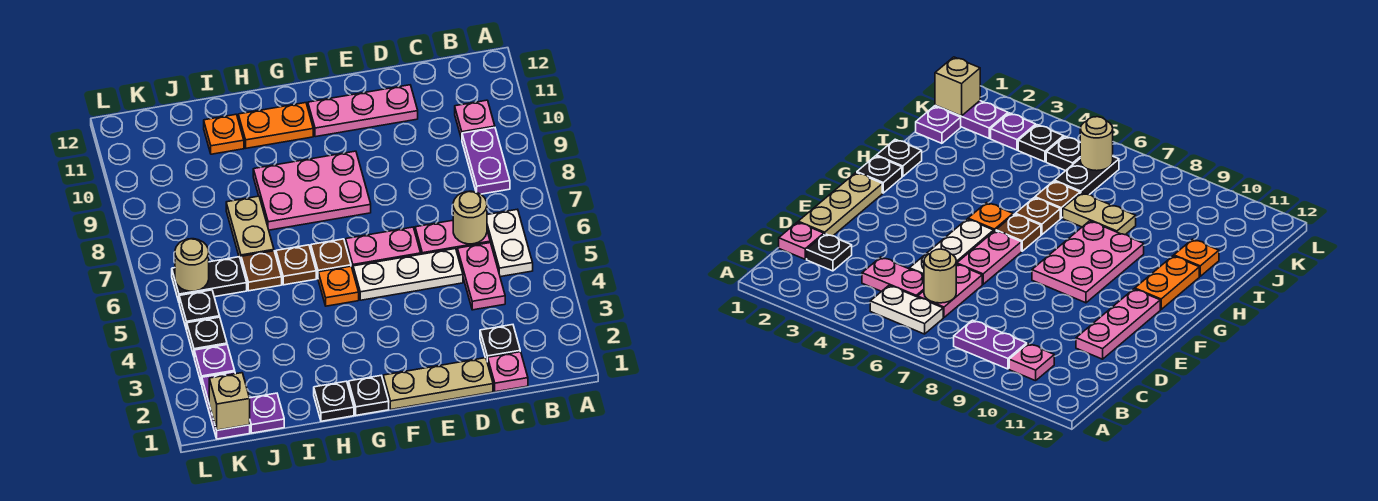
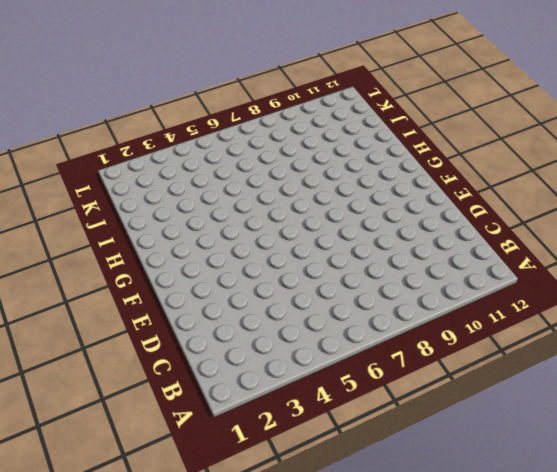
none -> white plate B5:B6 level 1
none -> purple plate B8:B9 level 1
none -> pink plate B10 level 1
none -> pink plate C1 level 1

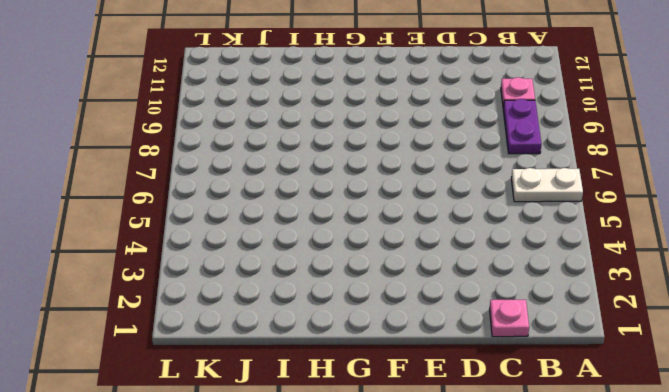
white plate A6:B6 level 1 -> white plate B5:B6 level 1
none -> black plate C2 level 1
none -> pink plate C4:C5 level 1
none -> pink plate C6:D6 level 1
none -> tan plate D1:F1 level 1

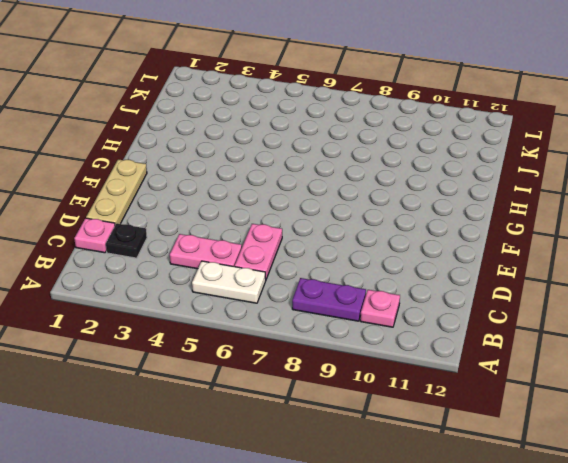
none -> white plate D5:F5 level 1
none -> pink plate D11:F11 level 1
none -> pink plate E6:F6 level 1
none -> pink plate F8:H9 level 1

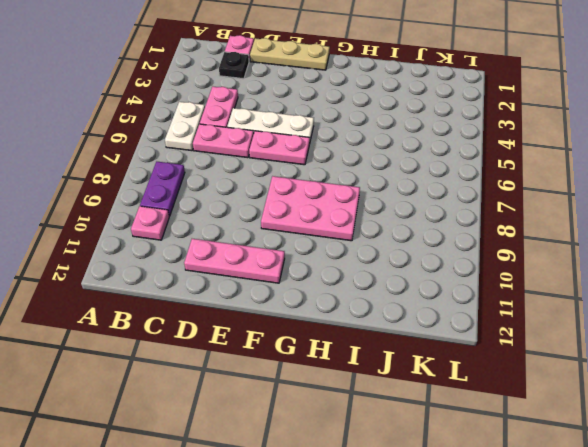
none -> black plate G1 level 1
none -> orange plate G5 level 1
none -> brown plate G6 level 1
none -> orange plate G11:H11 level 1

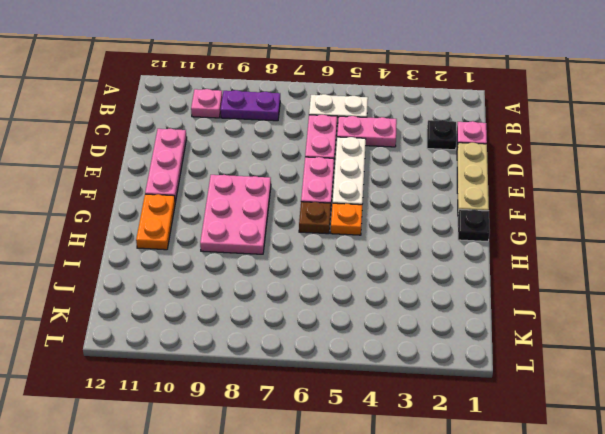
none -> black plate H1 level 1
none -> brown plate H6 level 1
none -> brown plate I6 level 1
none -> tan plate I7:I8 level 1

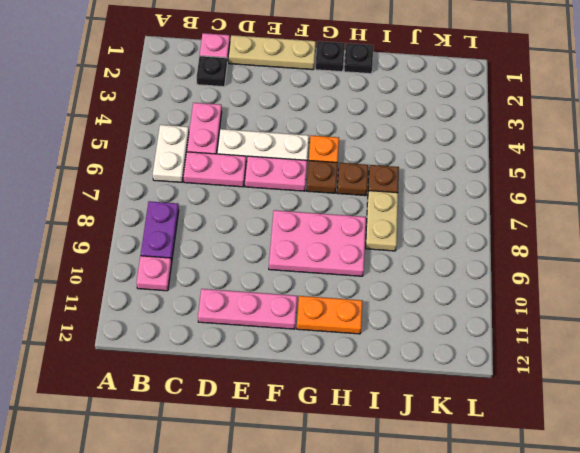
none -> orange plate I11 level 1
none -> purple plate J1 level 1
none -> black plate J6:K6 level 1
none -> purple plate K1:K2 level 1

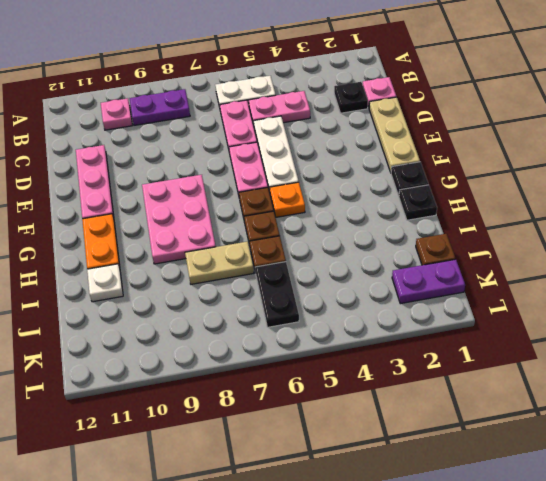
white plate I11 level 1 -> orange plate I11 level 1
brown plate J1 level 1 -> purple plate J1 level 1
none -> purple plate K3 level 1
none -> black plate K4 level 1
none -> black plate K5 level 1
none -> tan round brick C6 level 2

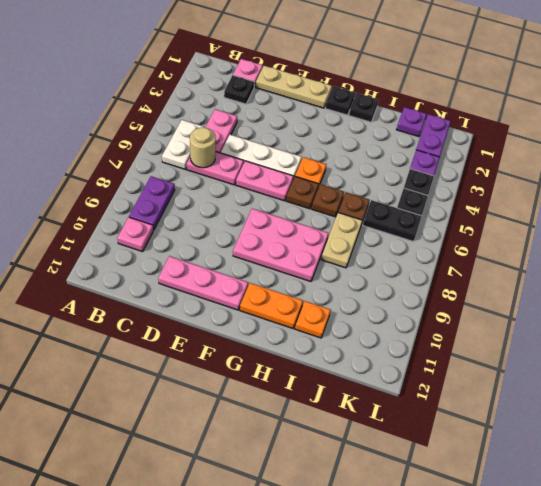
none -> tan brick K1 level 2
none -> tan round brick K6 level 2

